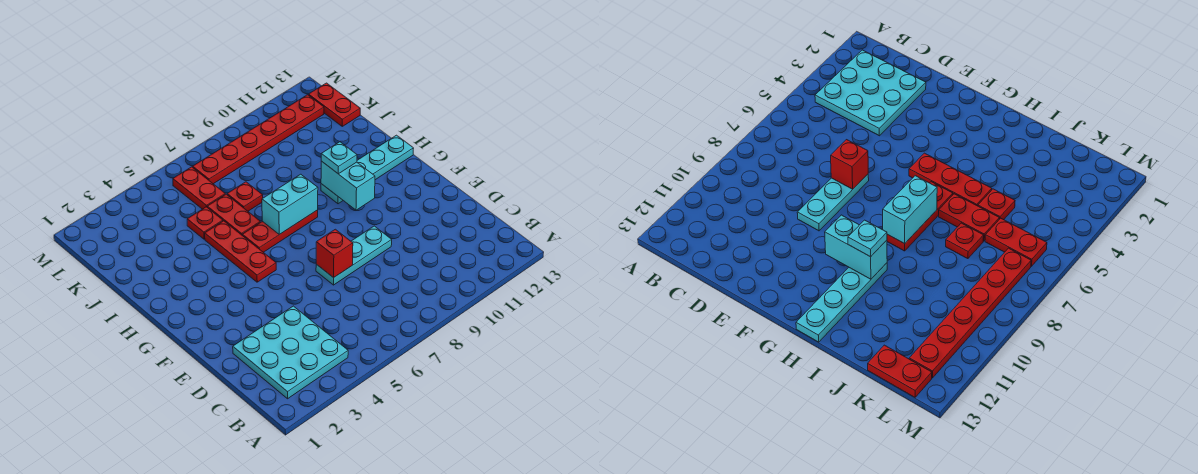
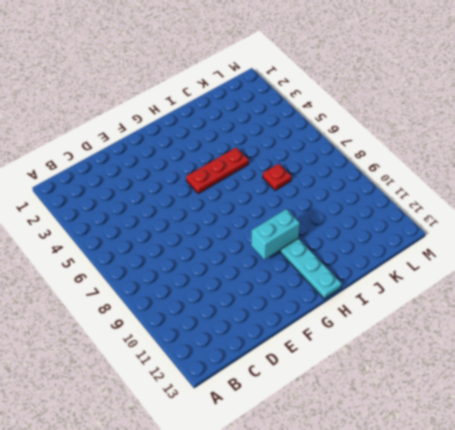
none -> cyan plate B2:D4 level 1
none -> cyan plate E7:E9 level 1
none -> red plate H6:H8 level 1

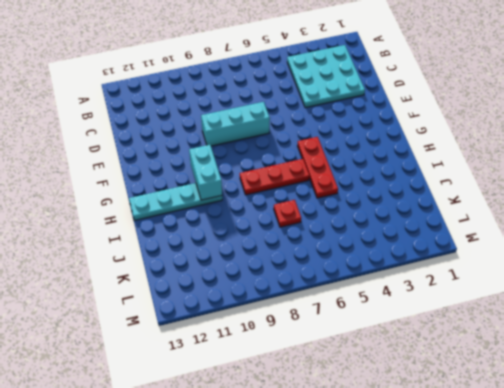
cyan brick E7:E9 level 1 -> cyan plate E7:E9 level 1
none -> red plate I6:J6 level 1
none -> red plate J5 level 1
none -> red plate K6:L6 level 1

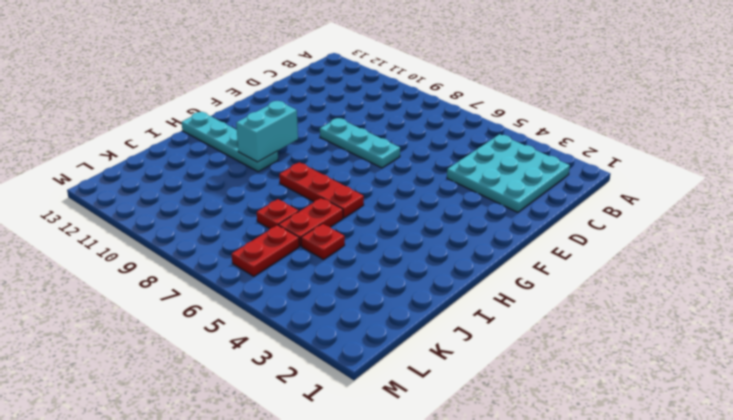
none -> red plate G5:I5 level 1
none -> red plate K13:L13 level 1
none -> red plate L7:L12 level 1

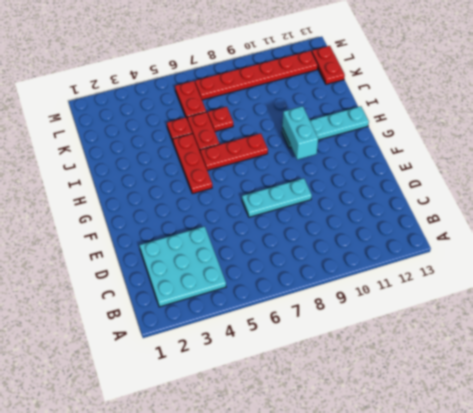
none -> red brick E7 level 2
none -> cyan brick H7:H8 level 2
none -> cyan plate H10 level 3

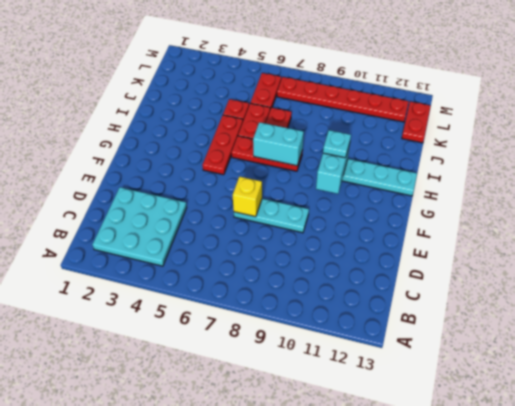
yellow brick E7 level 2 -> red brick E7 level 2

